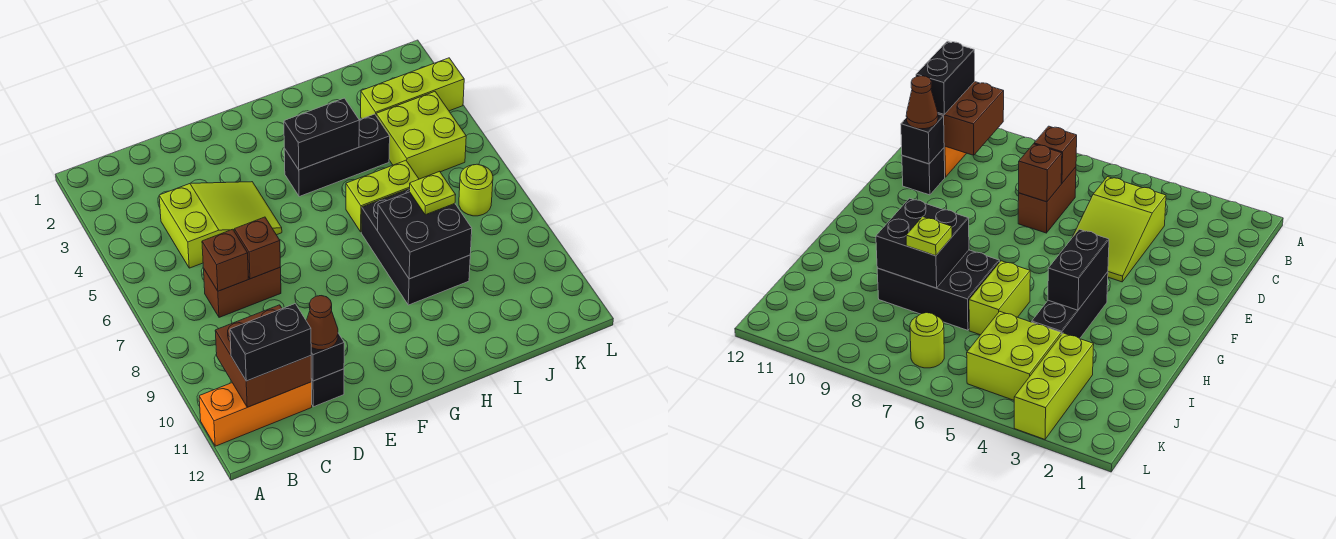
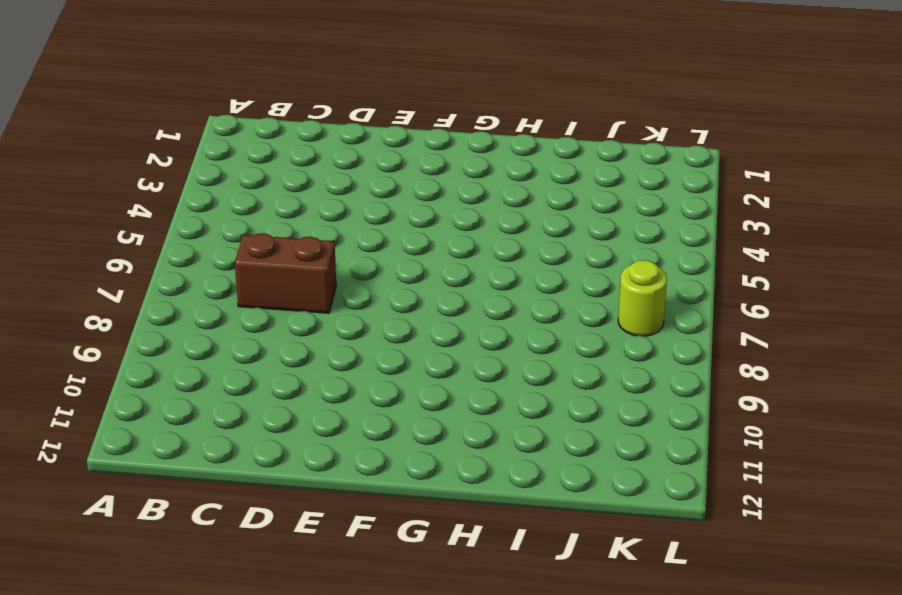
none -> orange brick A11:C11 level 1
none -> lime slope C4:E5 level 1 top C
none -> black brick D11 level 1

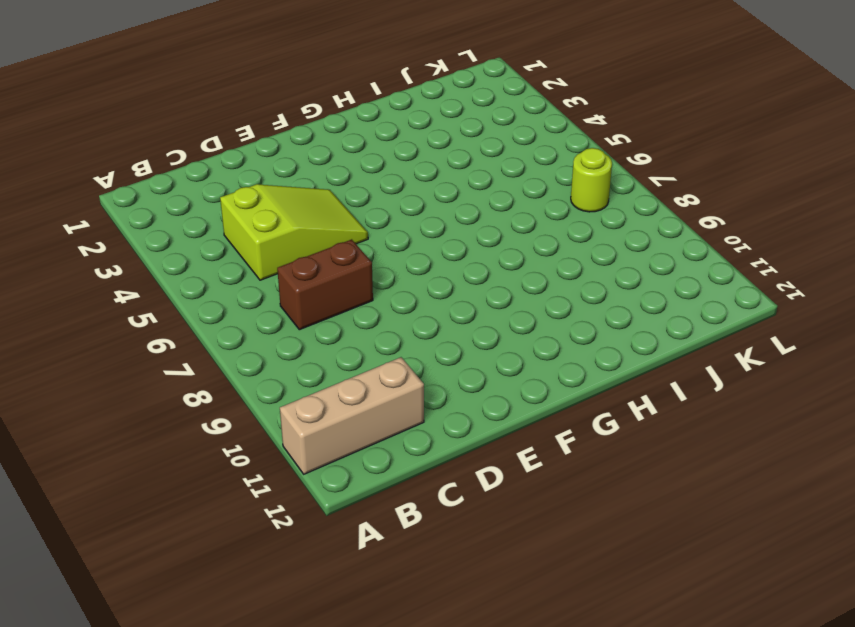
tan brick A11:C11 level 1 -> orange brick A11:C11 level 1
none -> black brick D11 level 1
none -> black brick G4:I4 level 1
none -> lime brick H6:I6 level 1

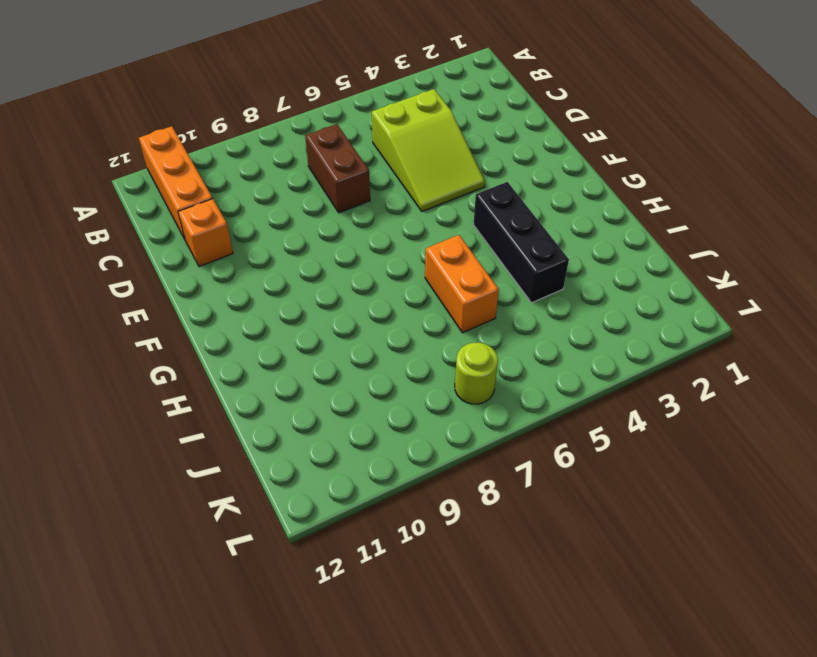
orange brick D11 level 1 -> black brick D11 level 1
orange brick H6:I6 level 1 -> lime brick H6:I6 level 1
none -> black brick H7:I9 level 1
none -> lime brick J3:L3 level 1
none -> lime brick J4:K5 level 1

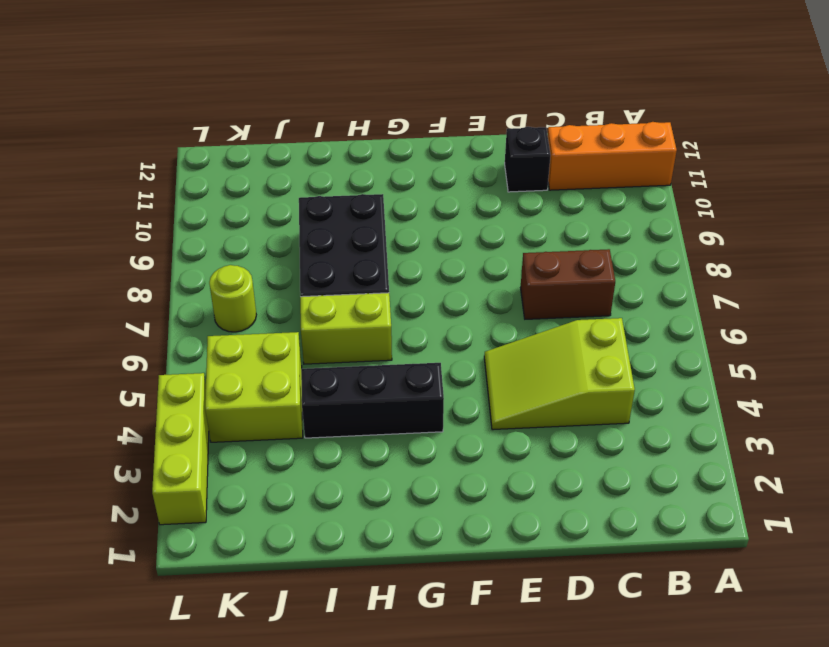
lime brick L2:L4 level 1 -> lime brick J3:L3 level 1
none -> brown brick B10:C11 level 2
none -> brown brick C7 level 2
none -> brown brick D7 level 2

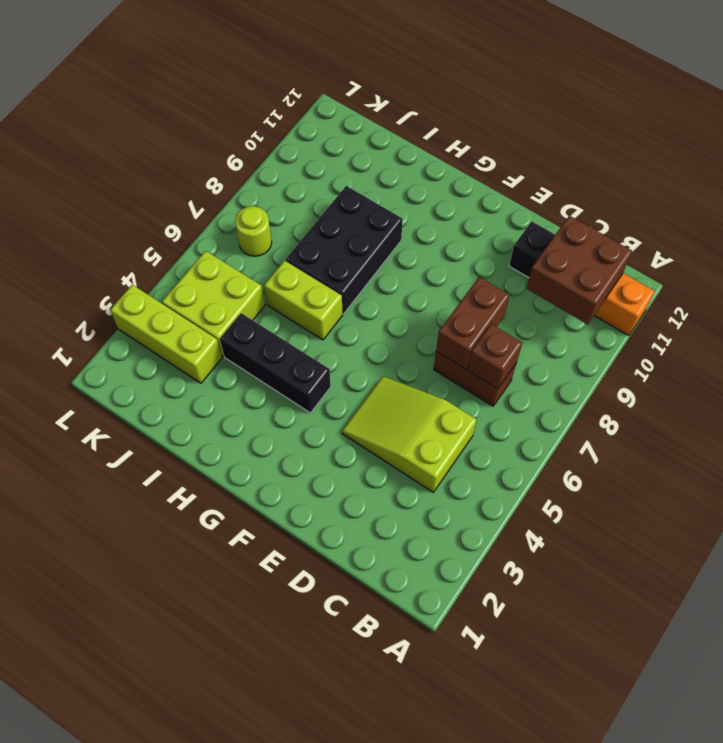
brown brick D7:D8 level 2 -> brown brick D7 level 2
none -> black brick D11 level 2
none -> black brick G4:H4 level 2
none -> black brick H8:I9 level 2

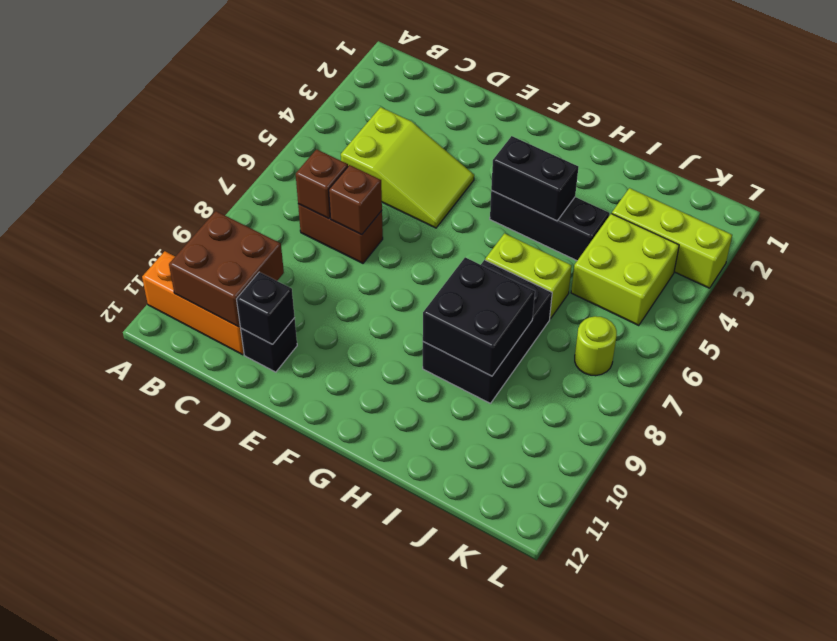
none -> black brick B11:C11 level 3
none -> brown cone D11 level 3
none -> lime plate I8 level 3

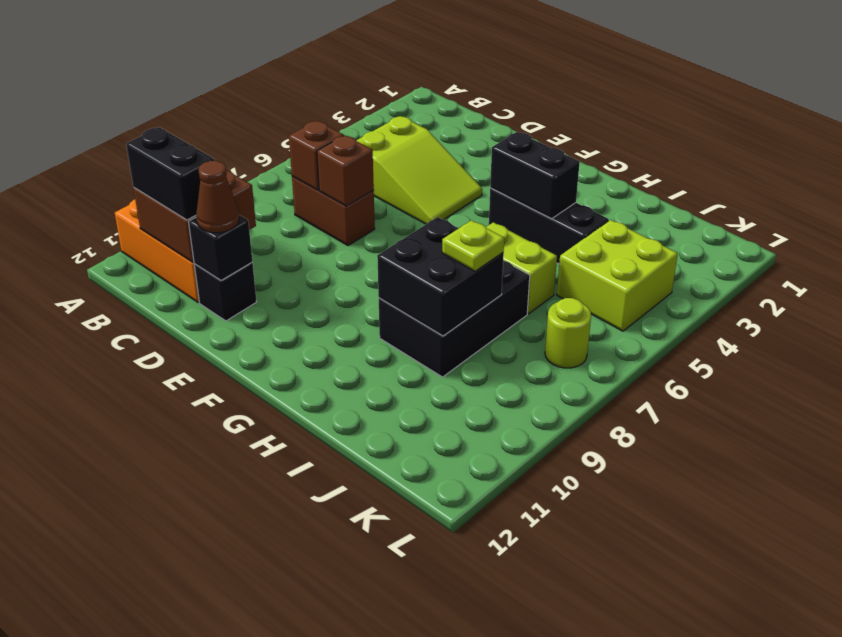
none -> lime brick J3:L3 level 1

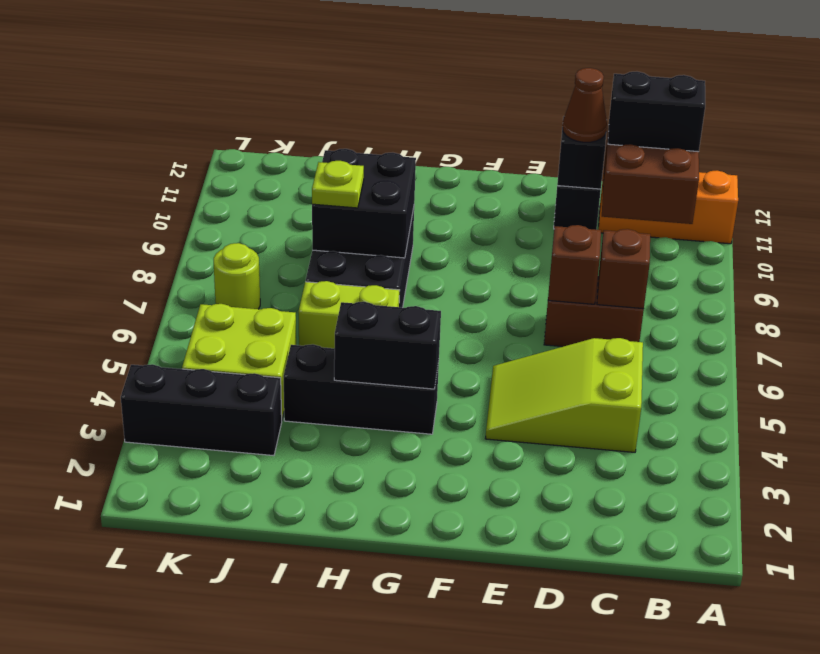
black brick J3:L3 level 1 -> lime brick J3:L3 level 1

